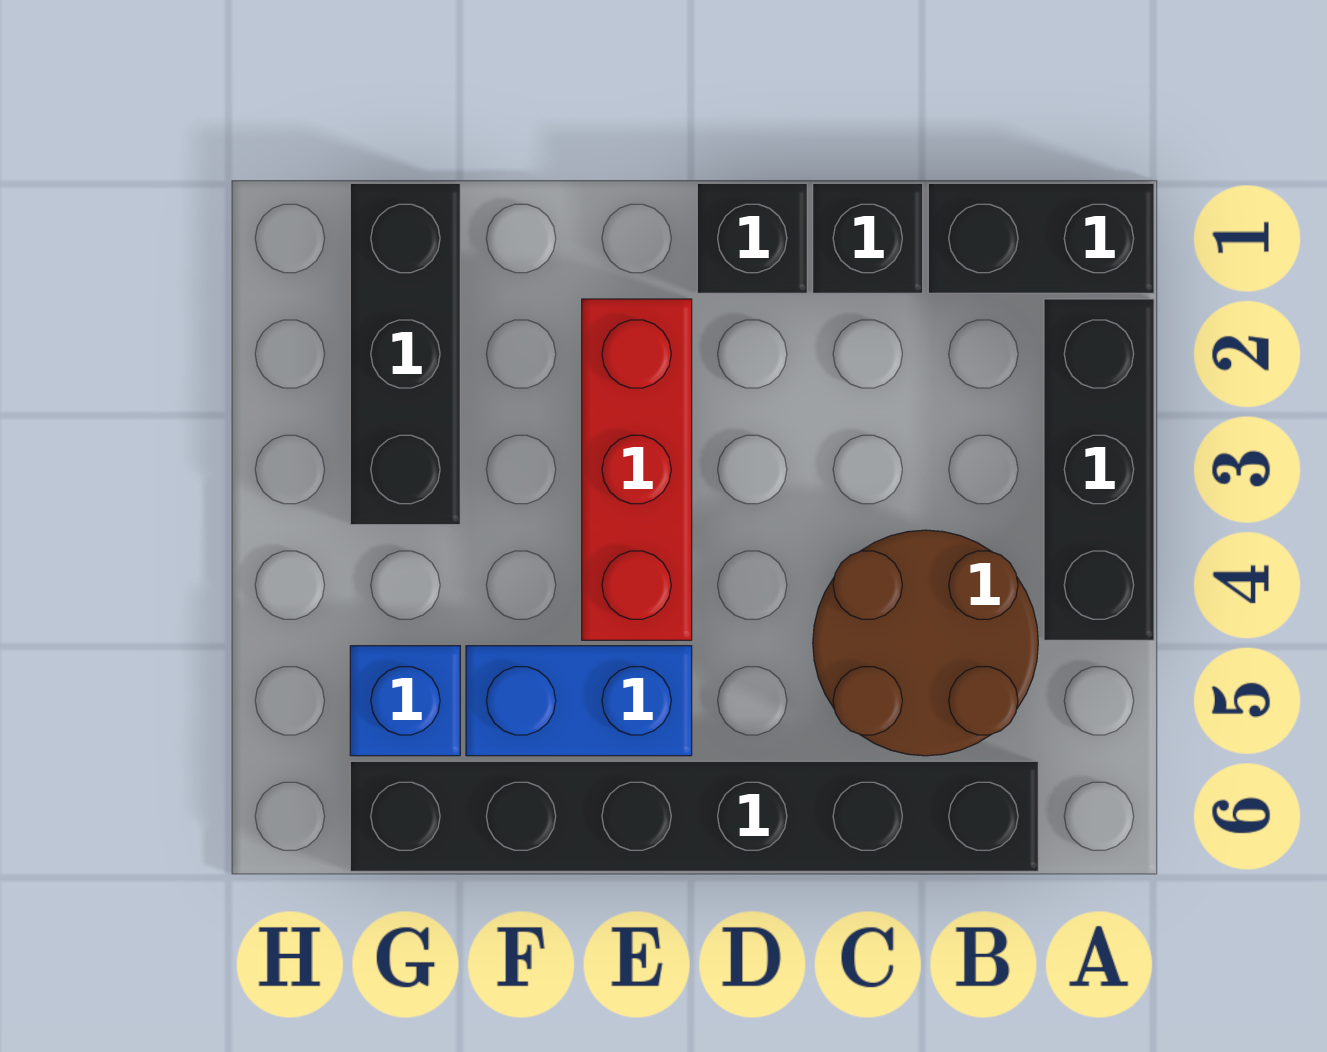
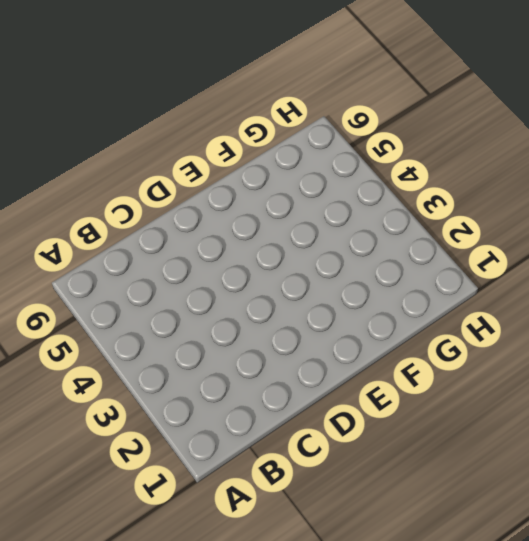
none -> black brick A1:B1 level 1
none -> black brick A2:A4 level 1

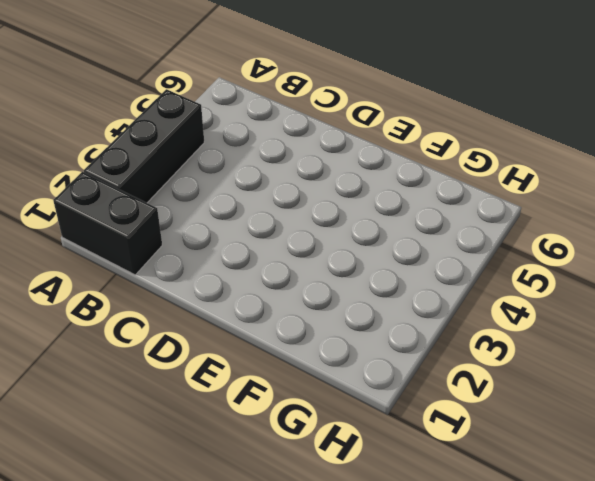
none -> brown round brick B4:C5 level 1
none -> black brick B6:G6 level 1

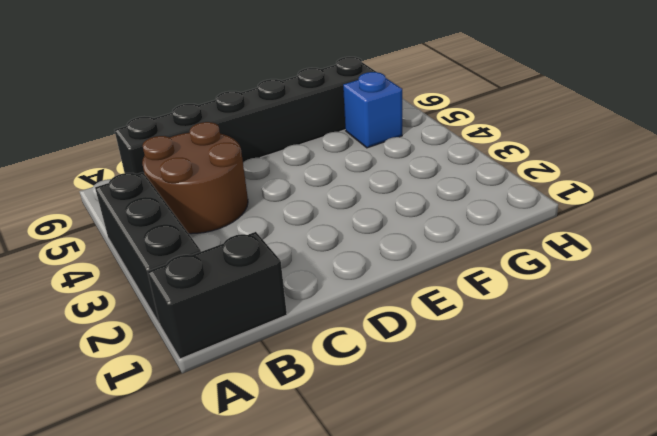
none -> black brick C1 level 1
none -> black brick D1 level 1

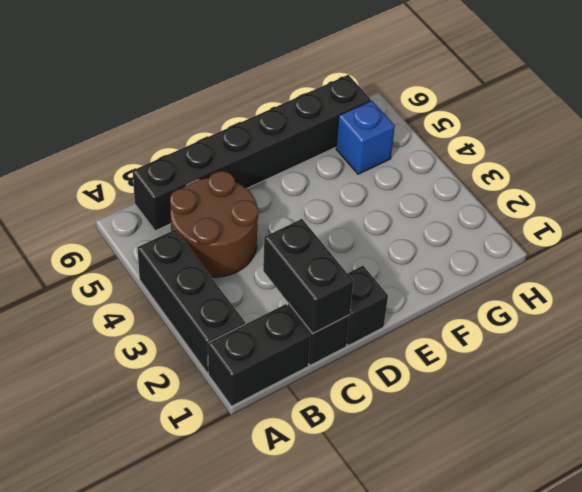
black brick C1:C2 level 2 -> none
none -> red brick E2:E4 level 1
none -> blue brick E5:F5 level 1

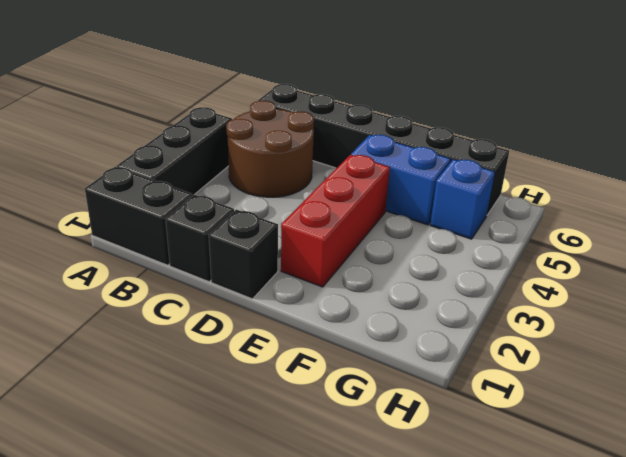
none -> black brick G1:G3 level 1

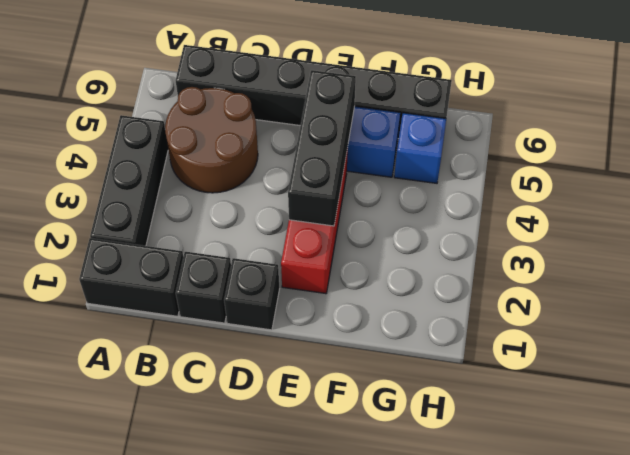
black brick E3:E5 level 2 -> black brick G1:G3 level 1

